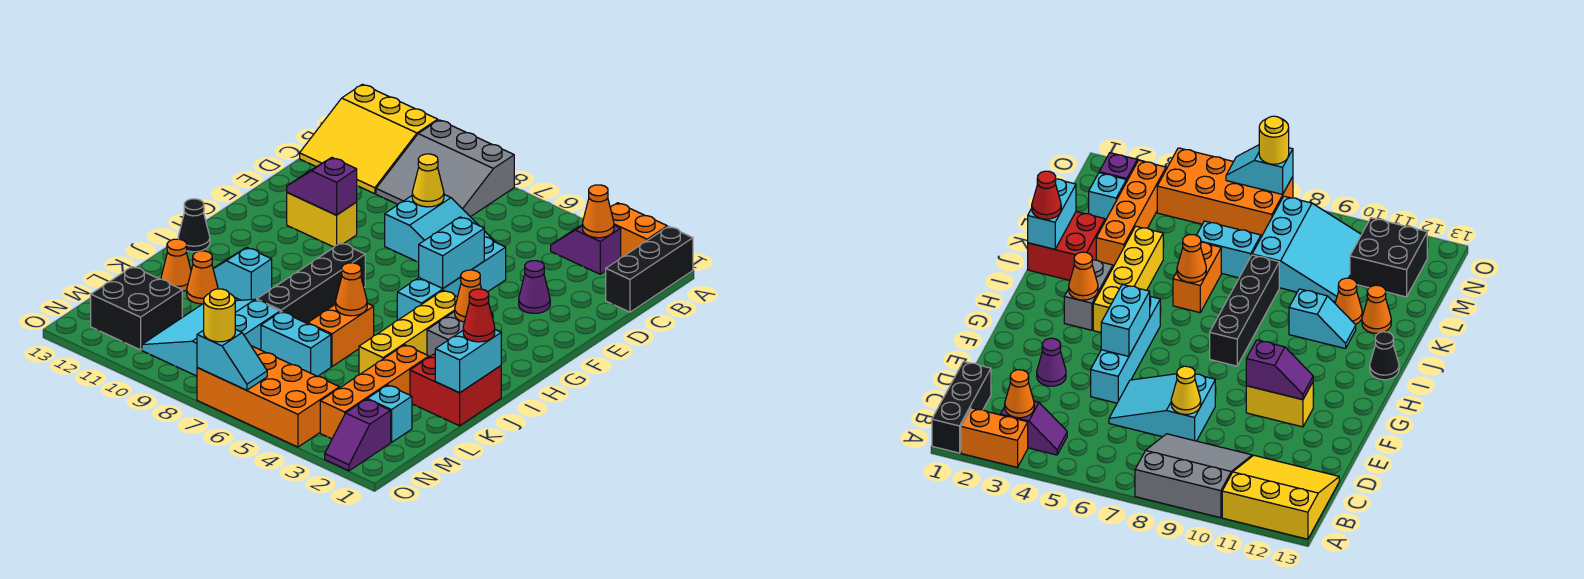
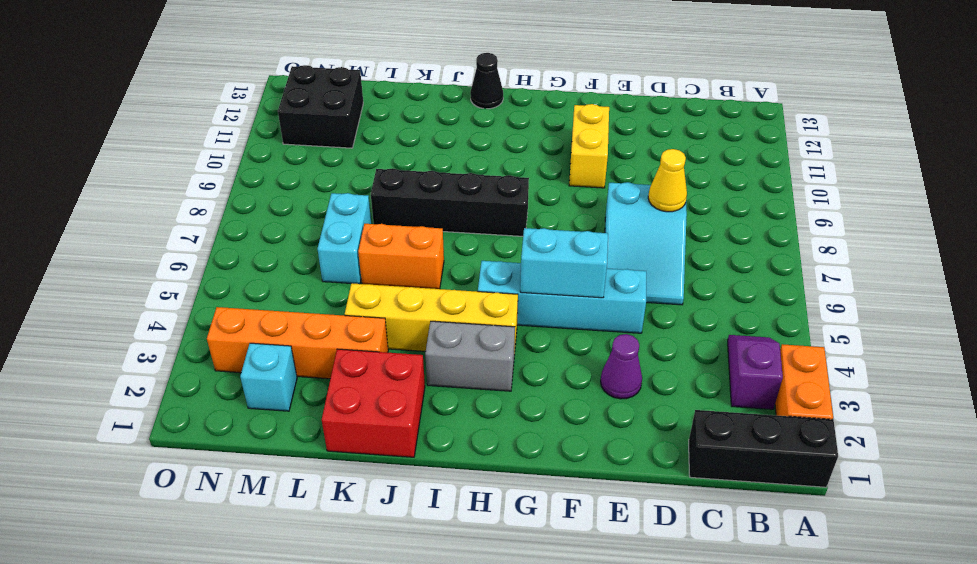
none -> grey slope A8:C10 level 1 top A
none -> yellow slope A11:C13 level 1 top A
none -> cyan slope J10:J11 level 1 top 10
none -> orange cone K11 level 1

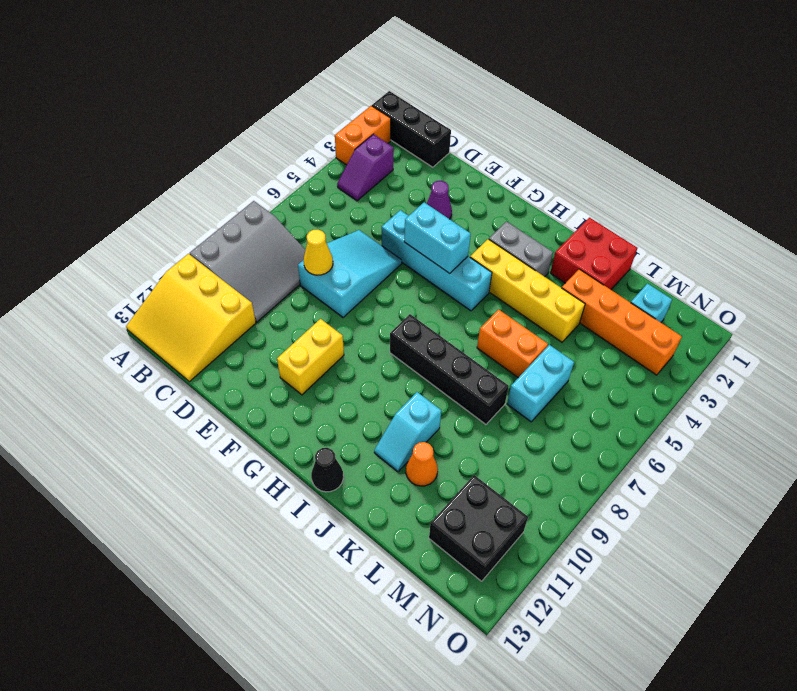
yellow slope A11:C13 level 1 top 11 -> yellow slope A11:C13 level 1 top A
none -> orange cone K12 level 1
none -> cyan slope L8:N10 level 1 top 8
none -> purple slope N2:O2 level 1 top N
none -> orange brick N4:O7 level 1

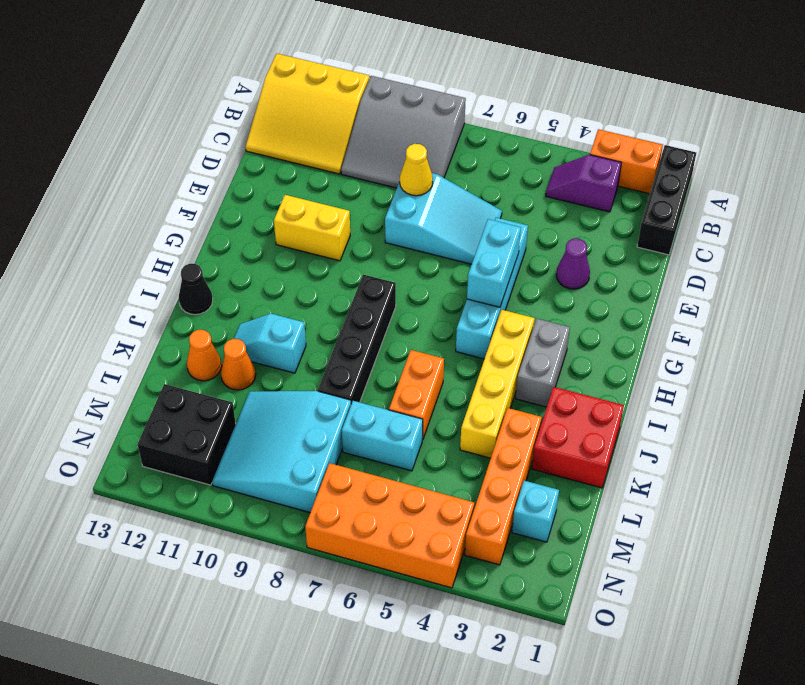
none -> purple slope N2:O2 level 1 top N
none -> orange cone B3 level 2
none -> purple slope F10:F11 level 2 top 10
none -> orange cone H3 level 2

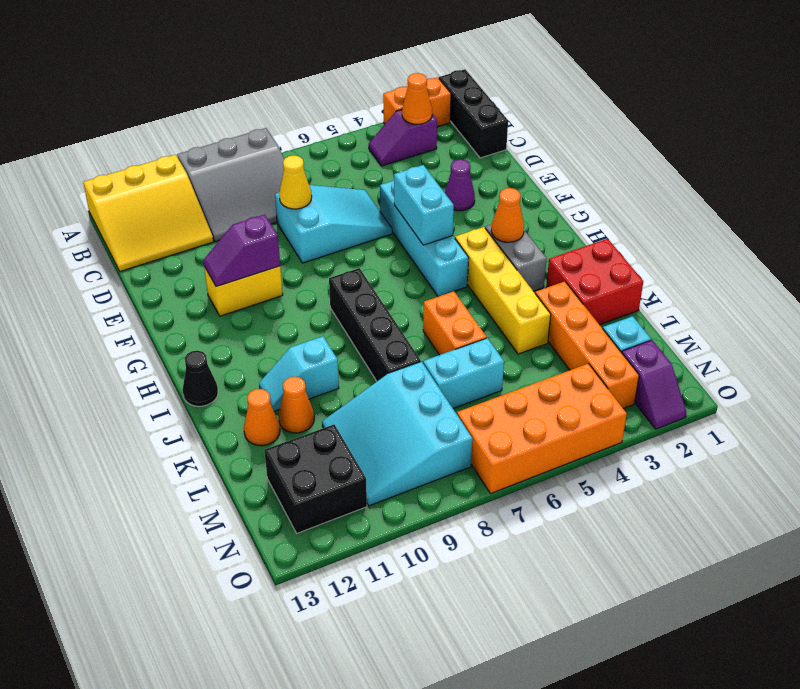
none -> cyan brick J1:K1 level 2
none -> orange cone J6 level 2
none -> cyan slope O6:O7 level 2 top 7
none -> red cone J1 level 3

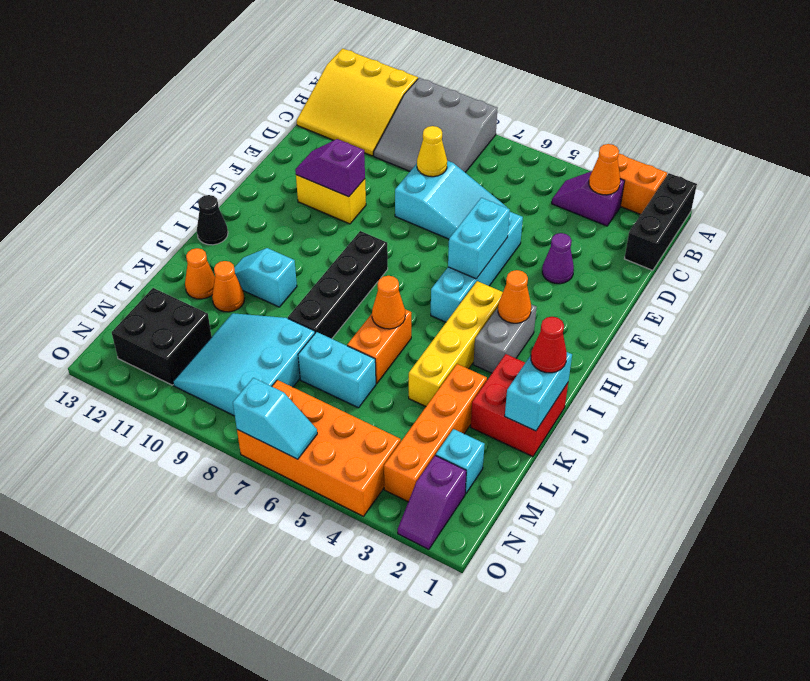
none -> yellow round brick O7 level 3

